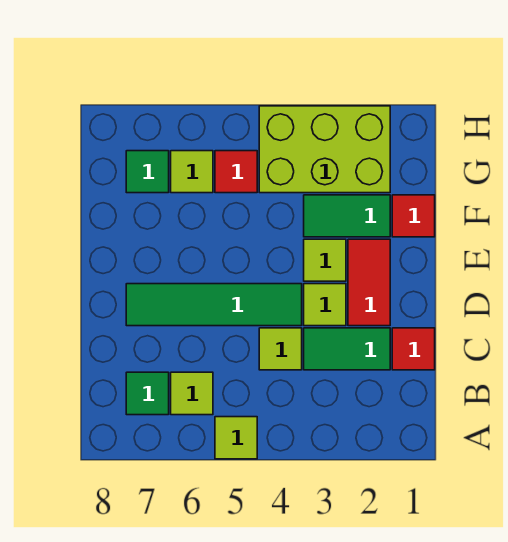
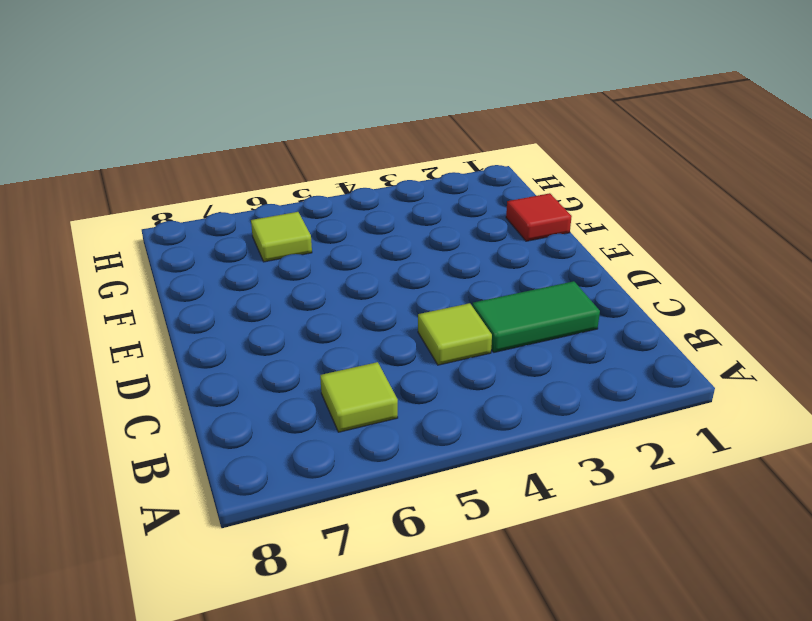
none -> lime tile A5 level 1
none -> green tile B7 level 1
none -> red tile C1 level 1

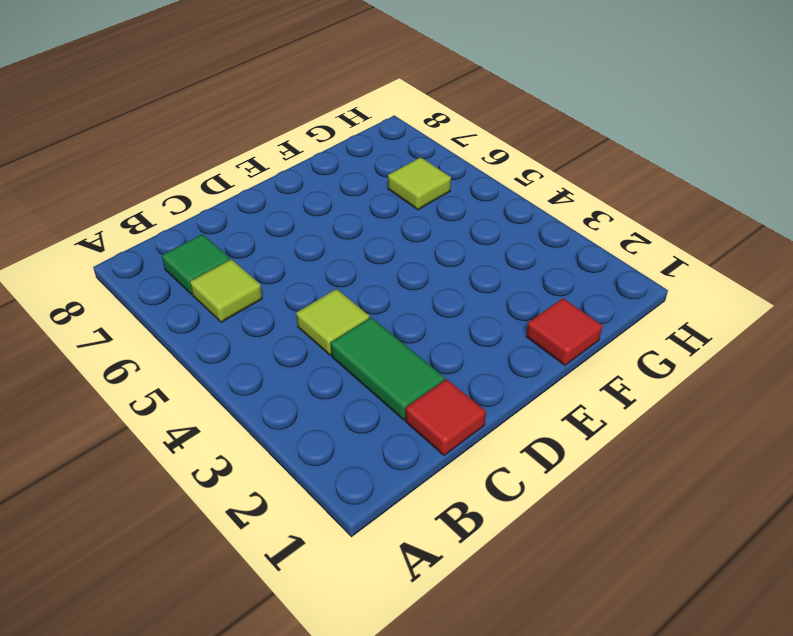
none -> lime tile A5 level 1
none -> red tile D2:E2 level 1
none -> lime tile D3 level 1

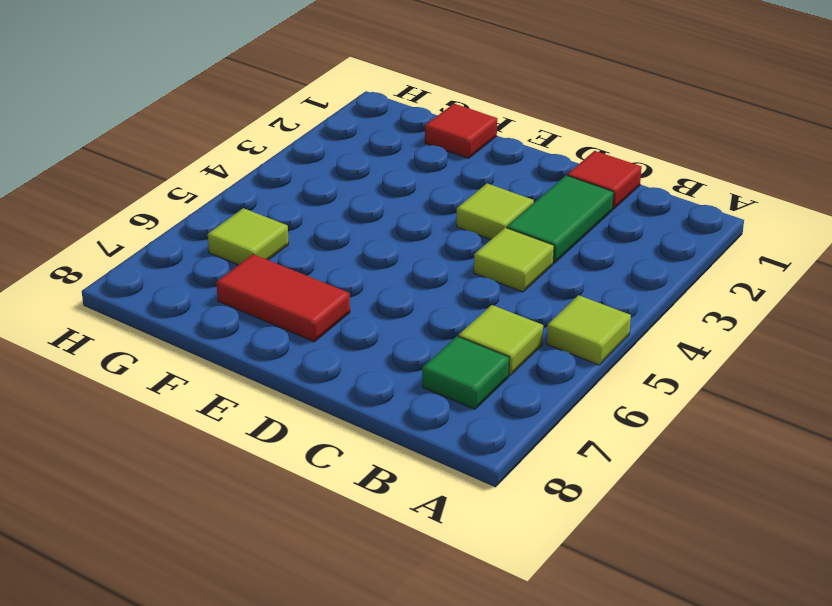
red tile E7:F7 level 1 -> red tile D2:E2 level 1
none -> green tile D4:D7 level 1
none -> lime tile E3 level 1
none -> green tile F2:F3 level 1

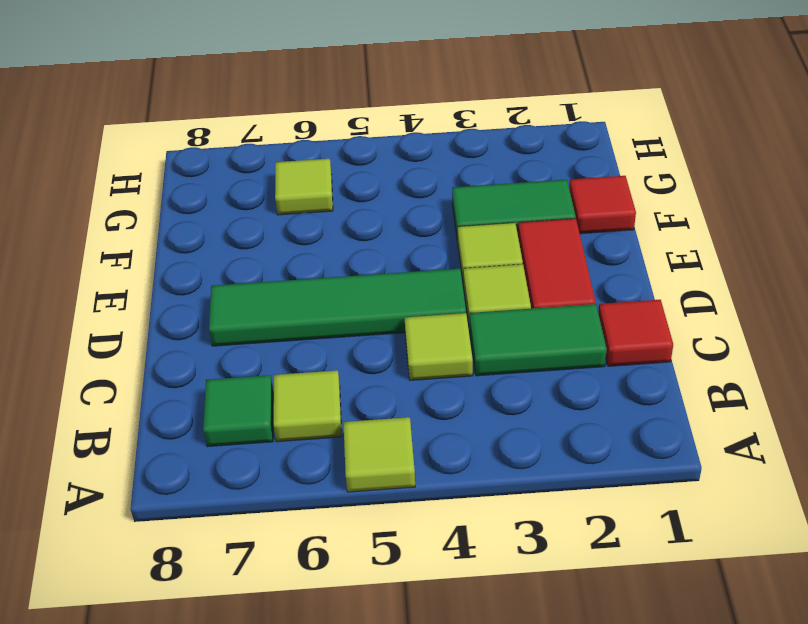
none -> lime brick G2:H4 level 1
none -> red tile G5 level 1
none -> green tile G7 level 1

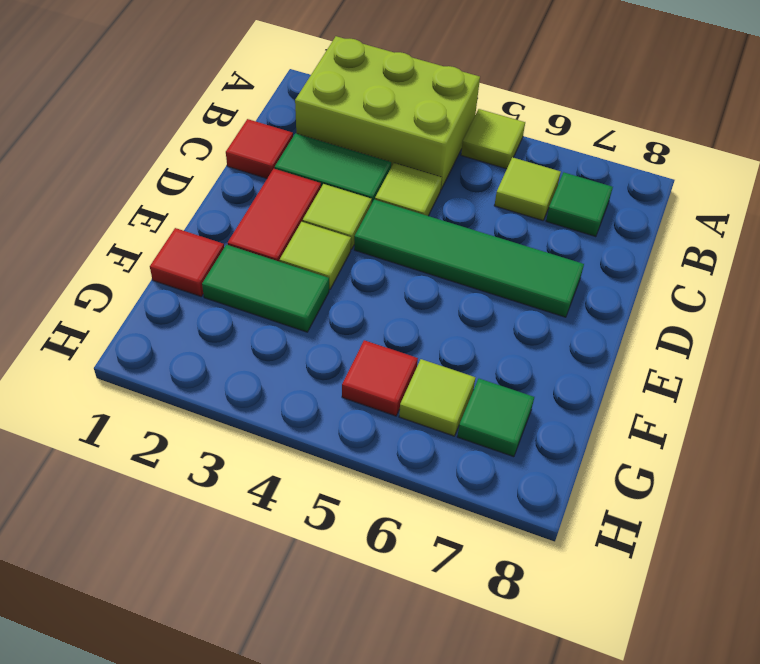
lime brick A2:B4 level 1 -> lime brick G2:H4 level 1

